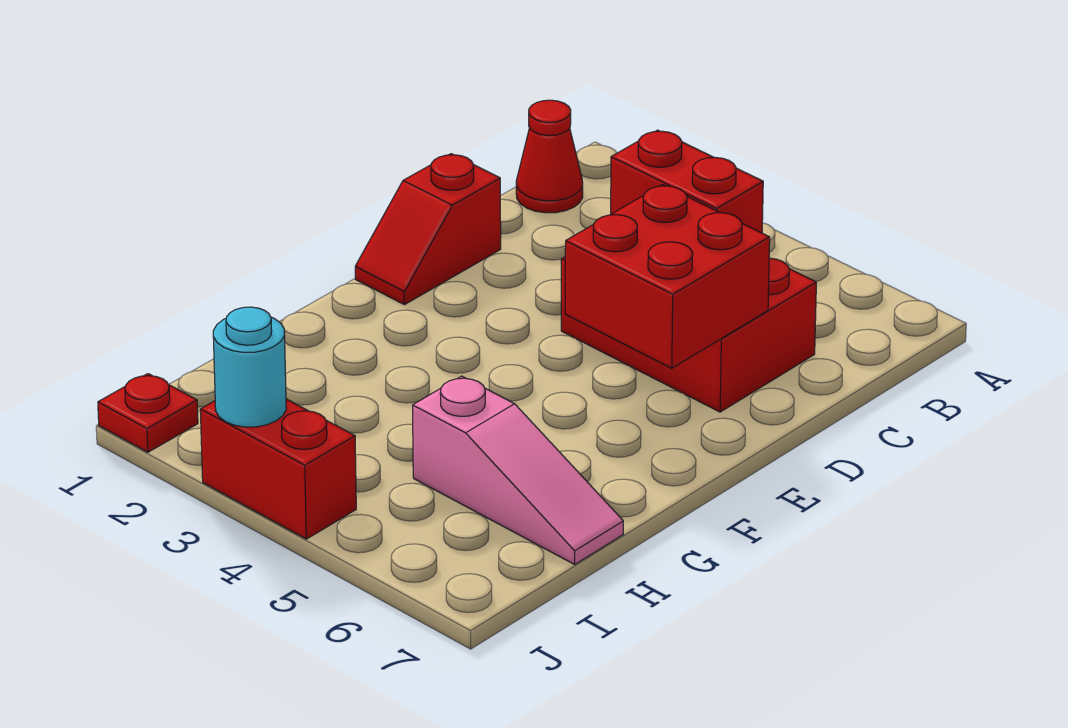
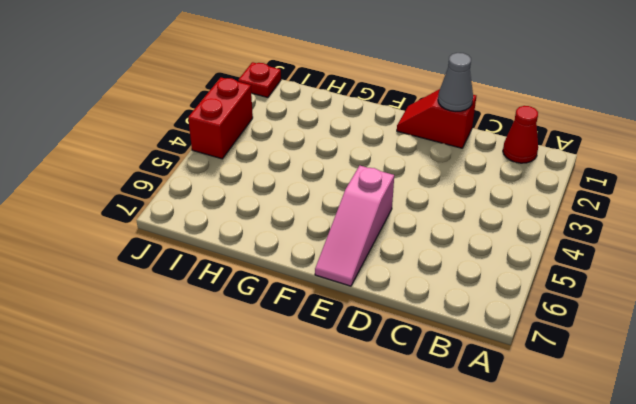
grey cone D1 level 2 -> none
pink slope E5:E7 level 1 top 5 -> pink slope H5:H7 level 1 top 5
none -> red brick C4:D6 level 1
none -> red brick C4:C5 level 2

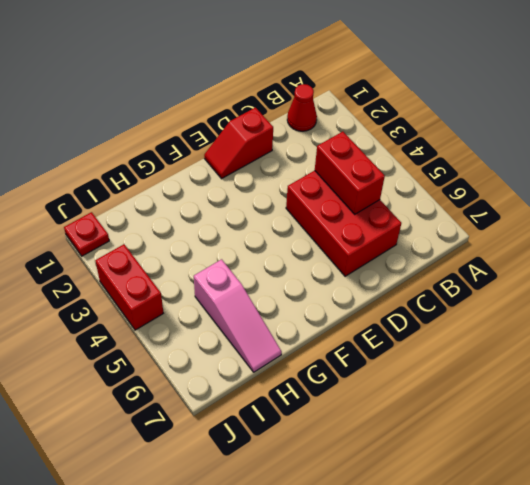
none -> red brick D5:E6 level 2
none -> cyan round brick J3 level 2

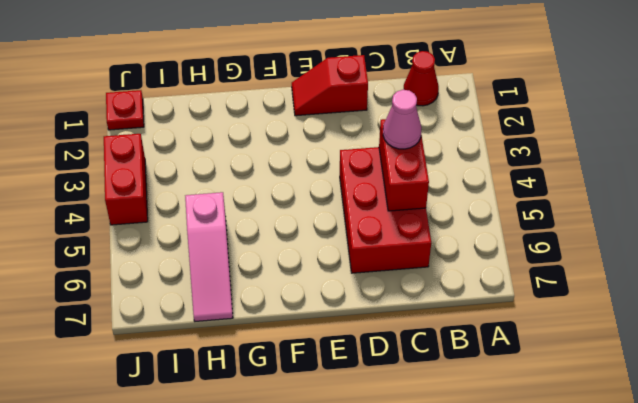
pink cone C4 level 3 -> none
none -> red brick D5:E6 level 2
none -> cyan round brick J3 level 2

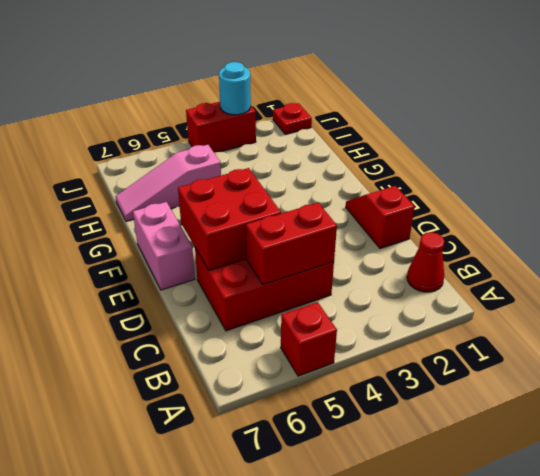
red brick A5 level 1 -> none
pink brick E7:F7 level 1 -> none

